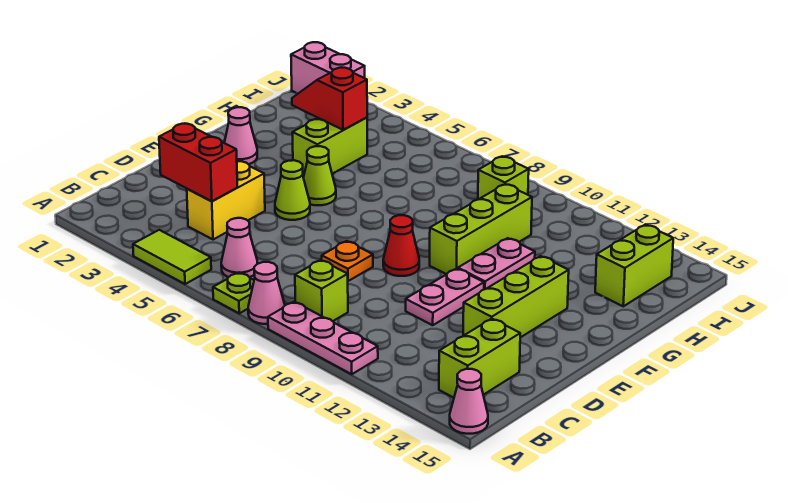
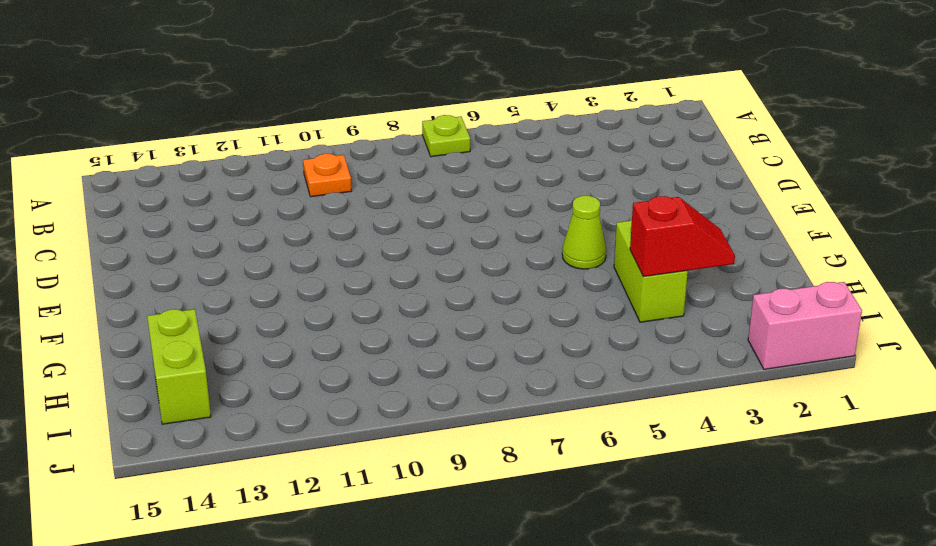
orange plate B10 level 1 -> orange plate D8 level 1
none -> lime tile A4:A5 level 1
none -> pink cone A8 level 1
none -> pink plate A9:A11 level 1

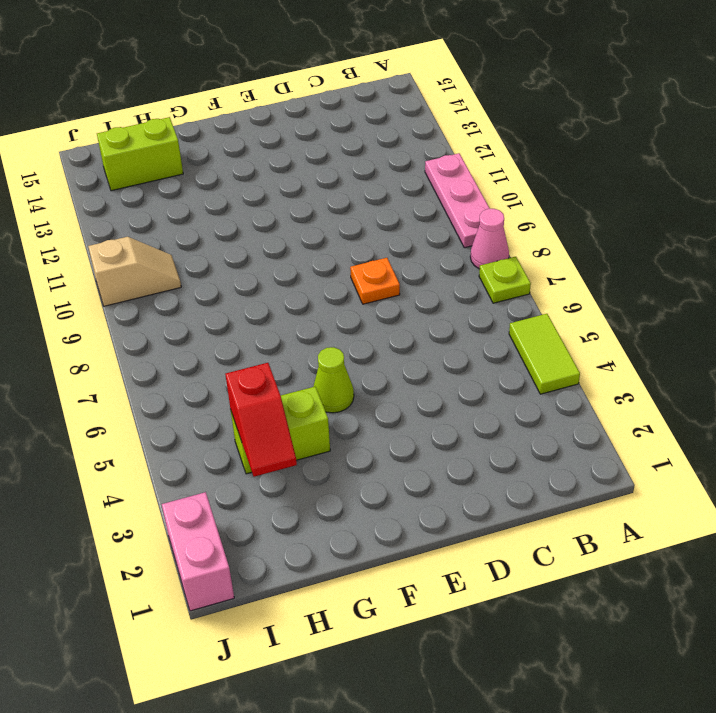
tan slope I10:J10 level 1 top J -> none
none -> pink cone A15 level 1
none -> pink cone B6 level 1
none -> lime brick B9 level 1

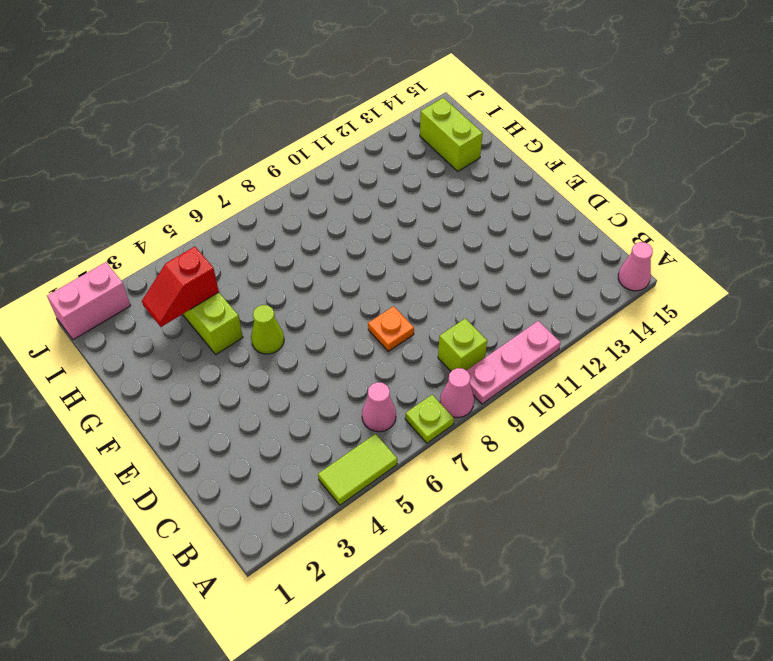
none -> lime brick B14:C14 level 1
none -> yellow brick C4:D4 level 1
none -> pink plate D11:E11 level 1

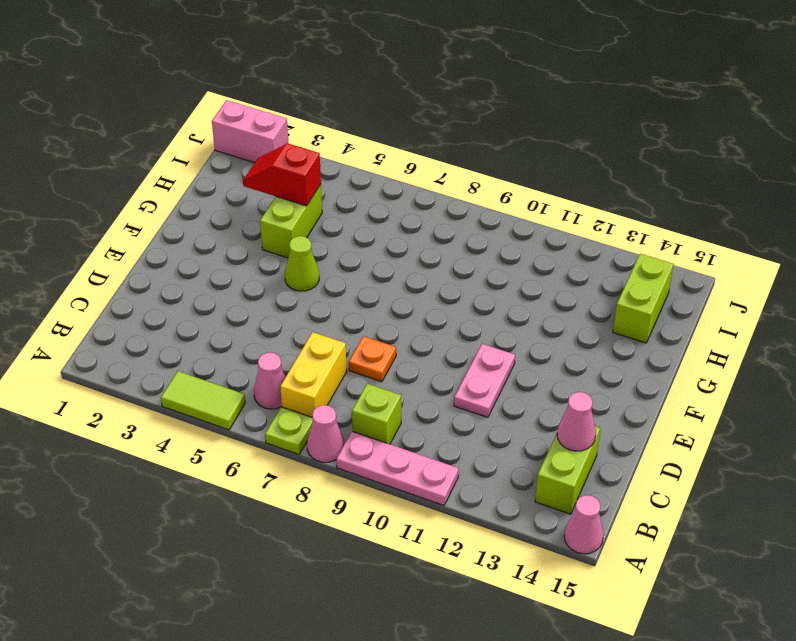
yellow brick B7:C7 level 1 -> yellow brick C4:D4 level 1
pink cone C14 level 2 -> pink cone F2 level 1
none -> lime brick D13:F13 level 1
none -> lime cone E5 level 1
none -> red cone E9 level 1

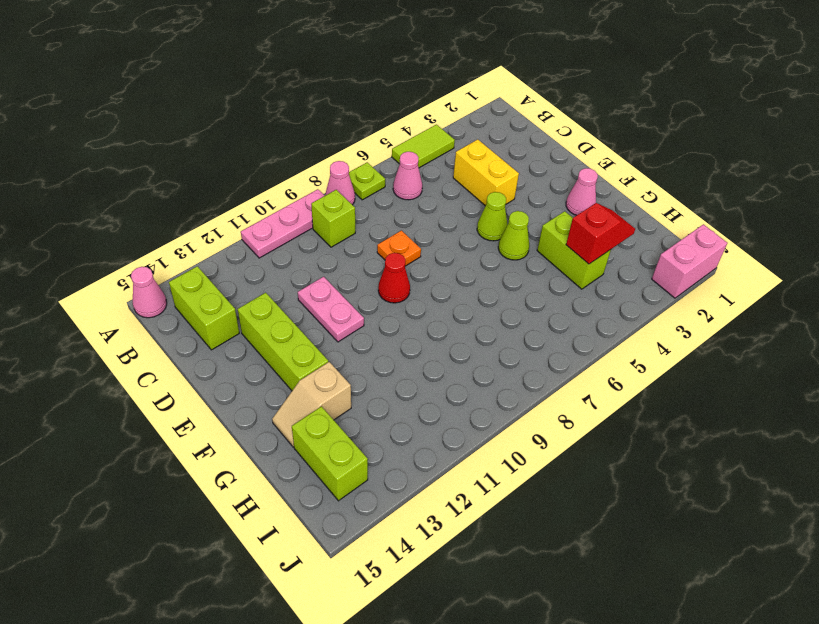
tan slope G13:G14 level 1 top 13 -> none
none -> lime brick F10:H10 level 1
none -> pink plate F11:G11 level 1
none -> lime brick I9 level 1

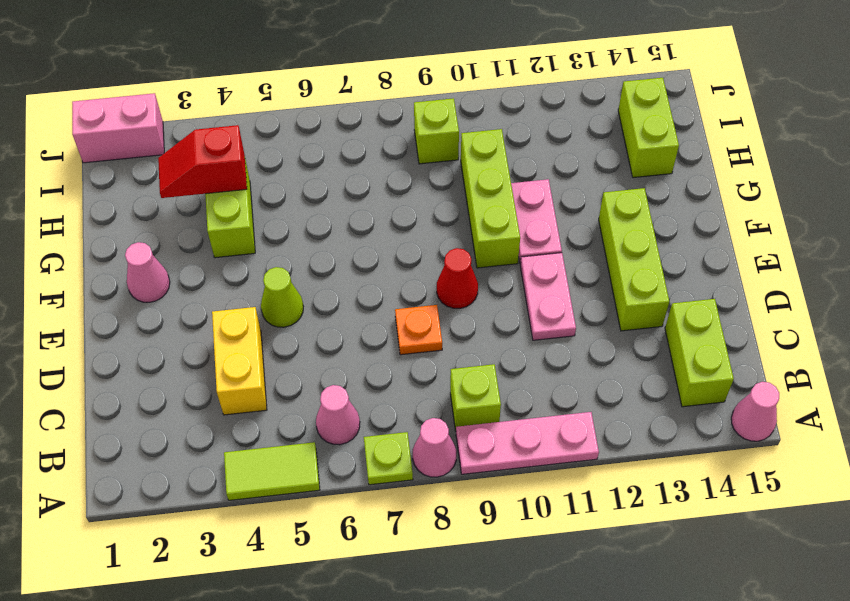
none -> lime cone F5 level 1
none -> red brick C3:C4 level 2

